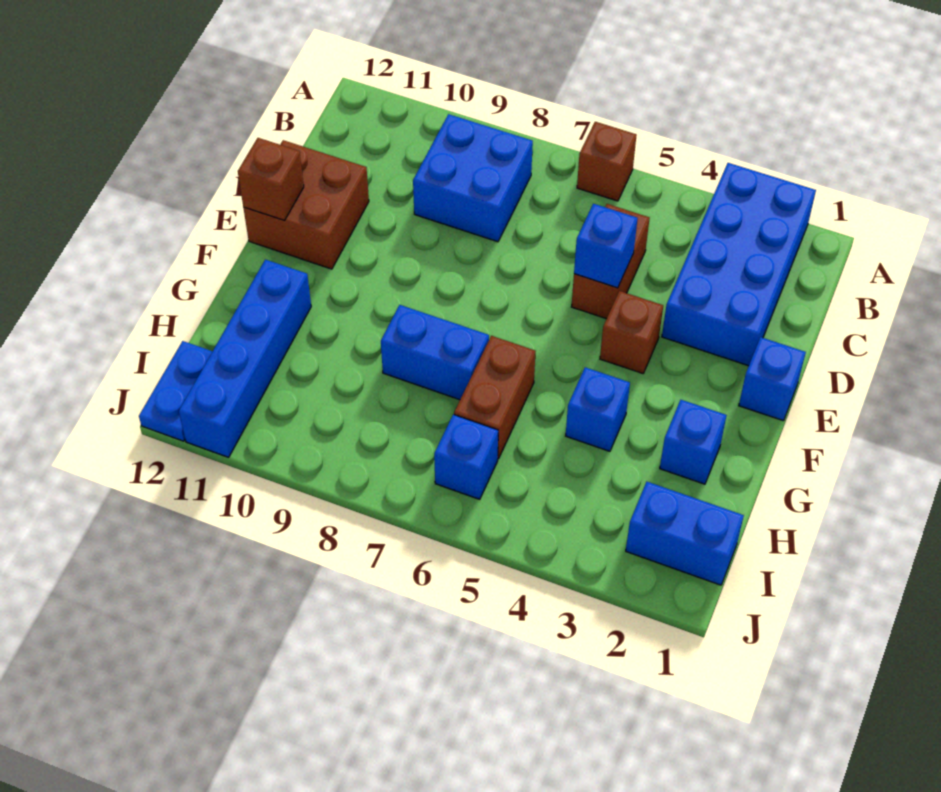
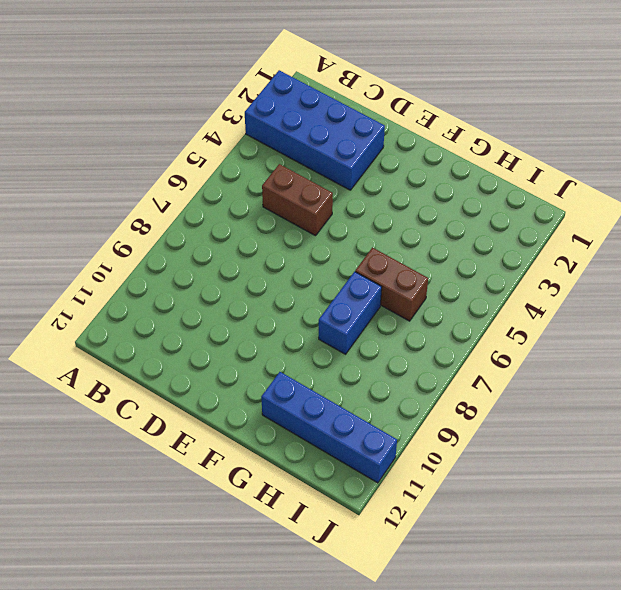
none -> brown brick A6 level 1
none -> blue brick B8:C9 level 1
none -> brown brick D11:E12 level 1

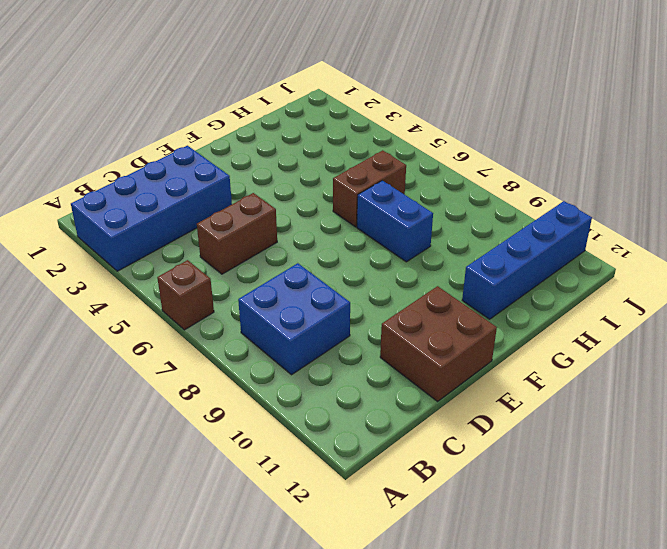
none -> blue brick E1 level 1
none -> brown brick E4 level 1
none -> blue brick G2 level 1

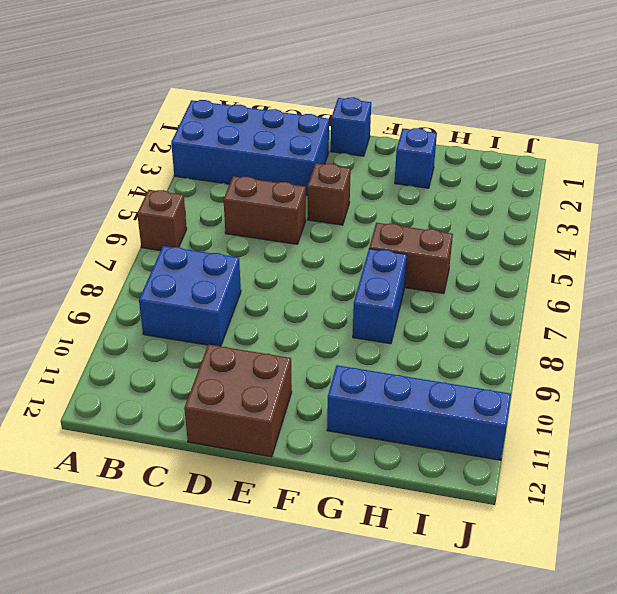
none -> blue brick G4 level 1
none -> blue brick I1:I2 level 1
none -> blue brick I6 level 1

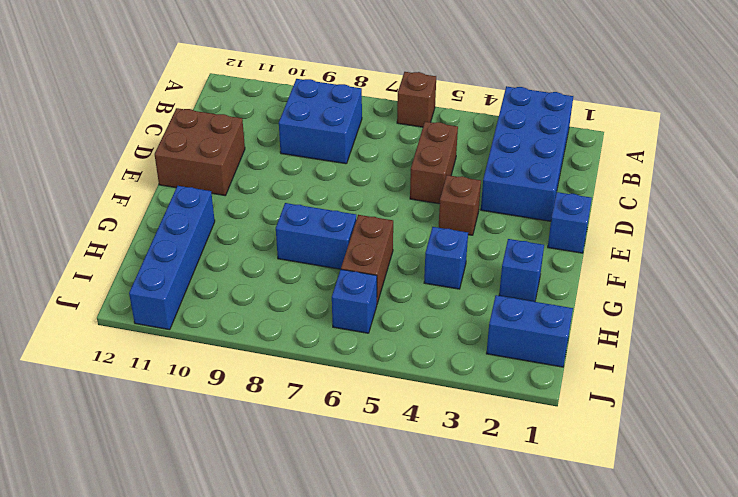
none -> blue plate I12:J12 level 1
none -> blue brick D5 level 2
none -> brown brick E12 level 2

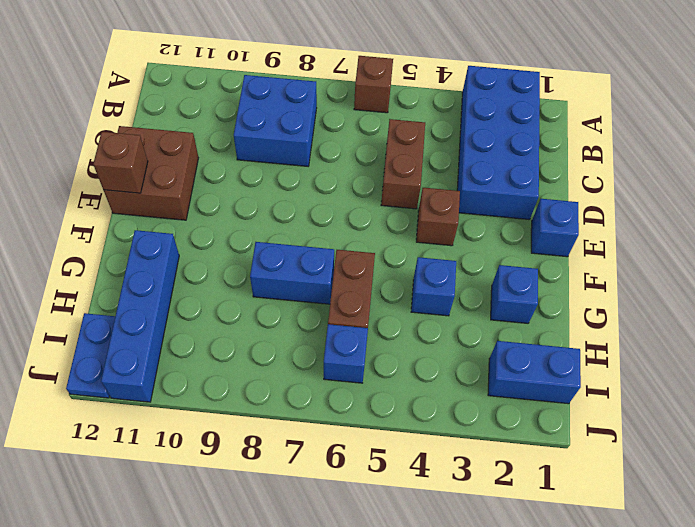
none -> blue brick D5 level 2

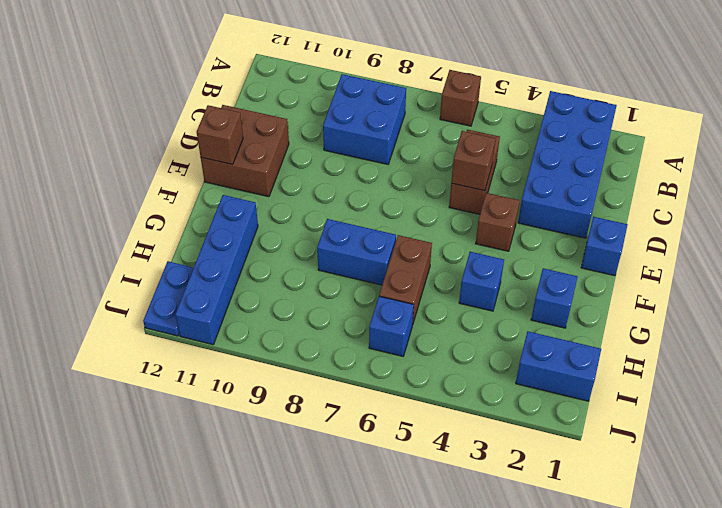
brown brick D5 level 2 -> blue brick D5 level 2

